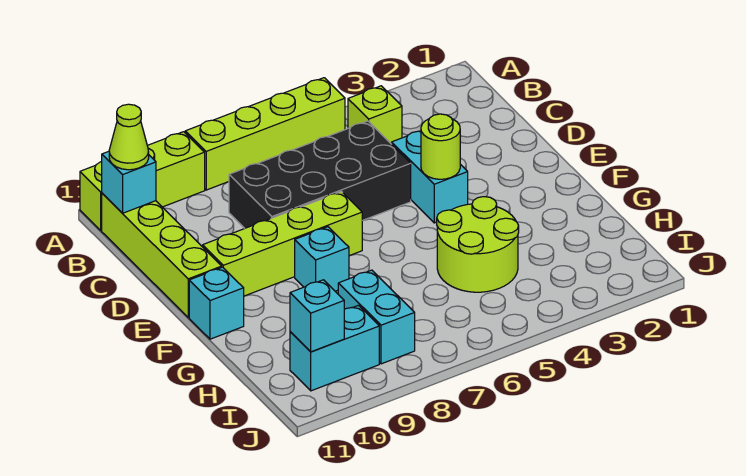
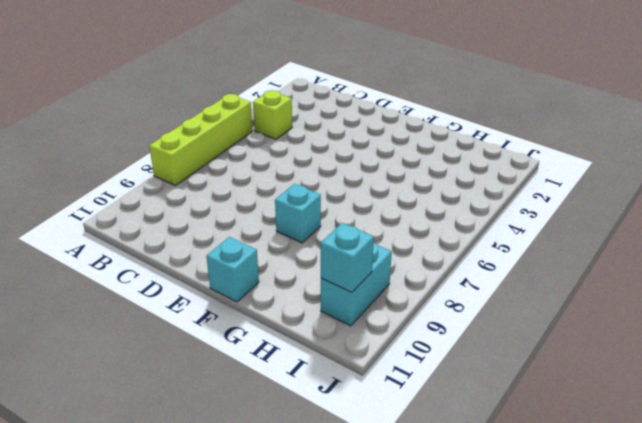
none -> lime brick A9:A11 level 1
none -> lime brick B11:E11 level 1
none -> black brick C5:D8 level 1

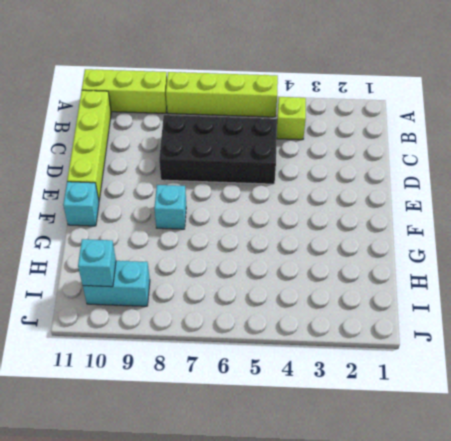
none -> cyan brick D4:E4 level 1
none -> lime brick E7:E10 level 1
none -> lime round brick G4:H5 level 1

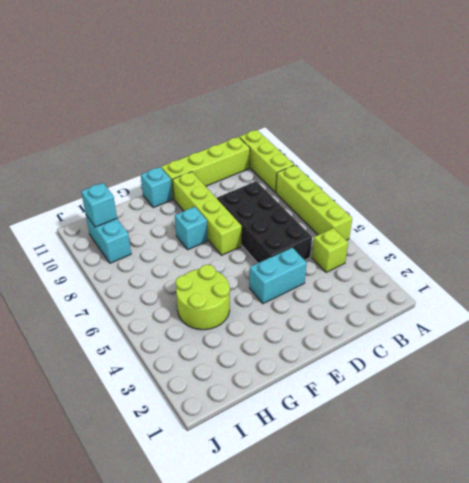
none -> cyan brick H8:I8 level 1
none -> cyan brick B11 level 2
none -> lime round brick E4 level 2

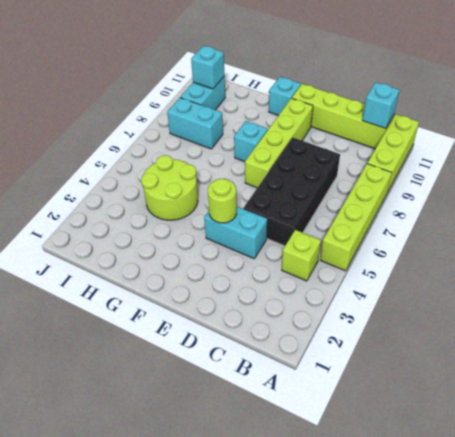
none -> lime cone B11 level 3

